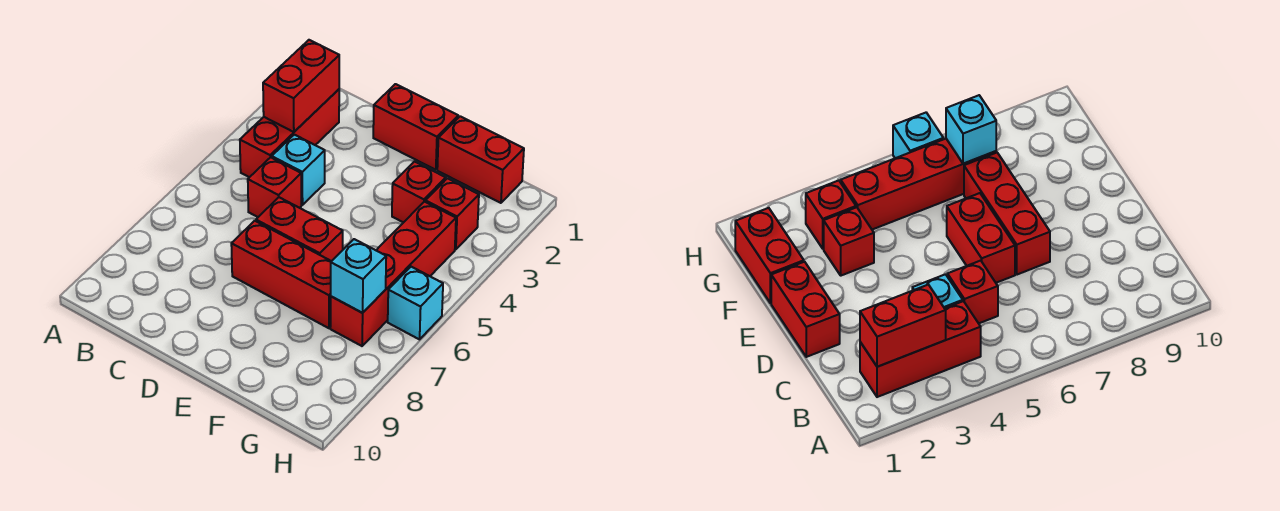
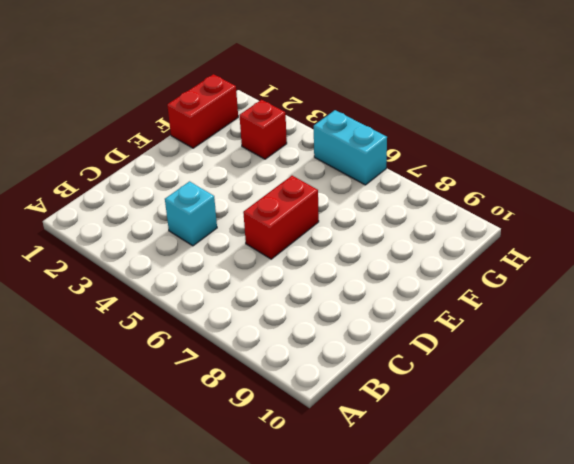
cyan brick H5:H6 level 1 -> cyan brick H6 level 1
none -> red brick B2:B4 level 1
none -> red brick C5 level 1
none -> red brick D1:E1 level 1

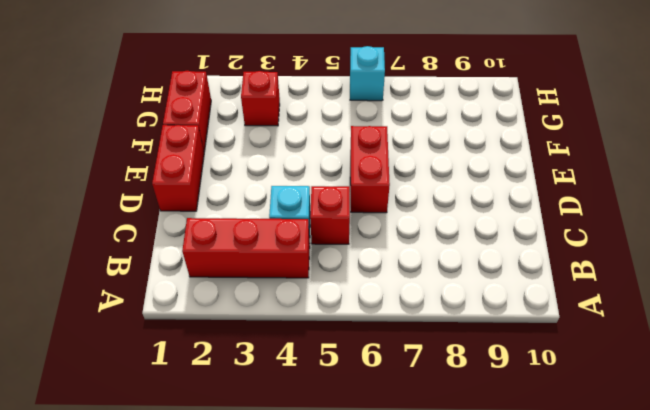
none -> red brick D7:F7 level 1
none -> red brick F3 level 1
none -> red brick G4:G7 level 1

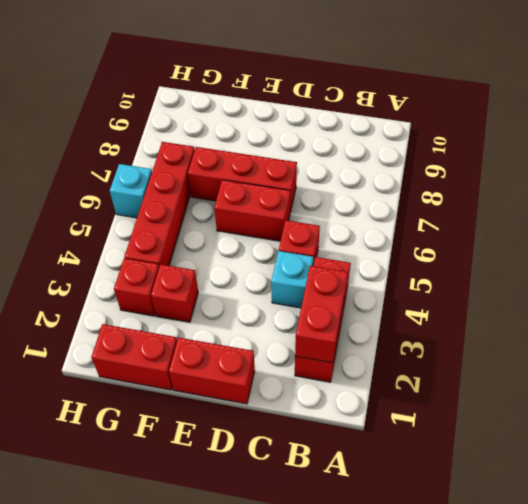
none -> cyan brick G7 level 2

